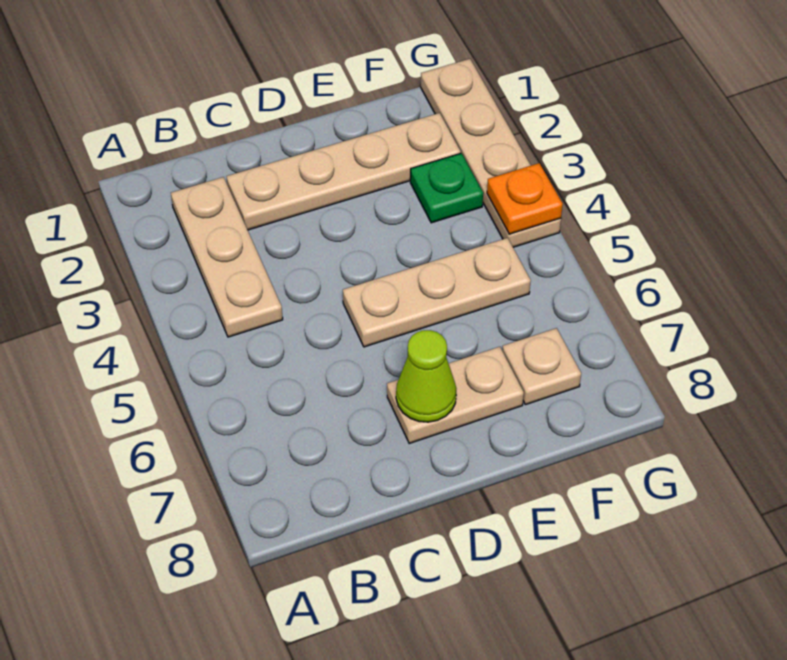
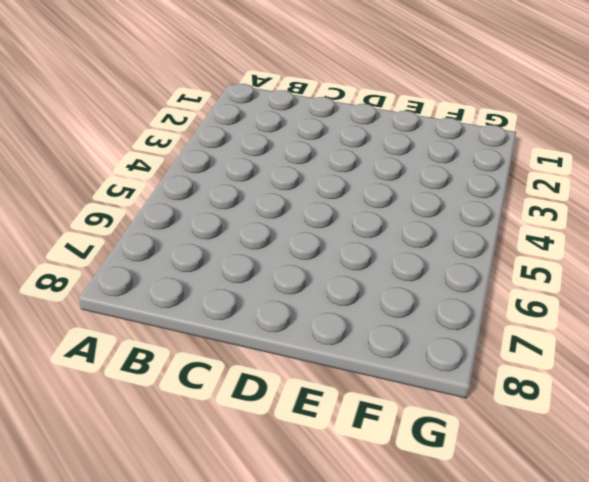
none -> tan plate B2:B4 level 1
none -> tan plate C2:F2 level 1

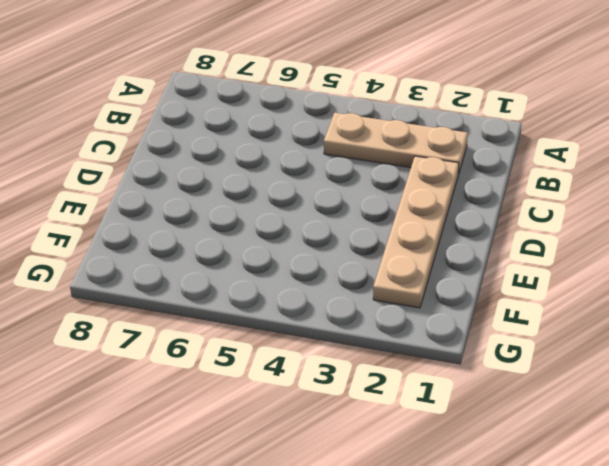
none -> tan plate D5:F5 level 1
none -> tan plate D7:E7 level 1

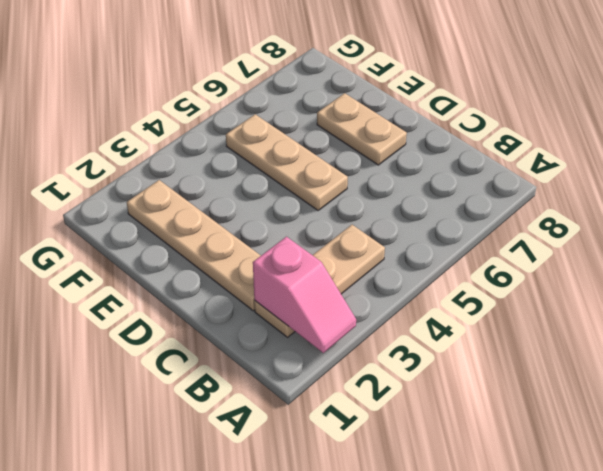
pink slope A2:B2 level 2 top B -> none
none -> green plate F3 level 1
none -> tan plate F7 level 1

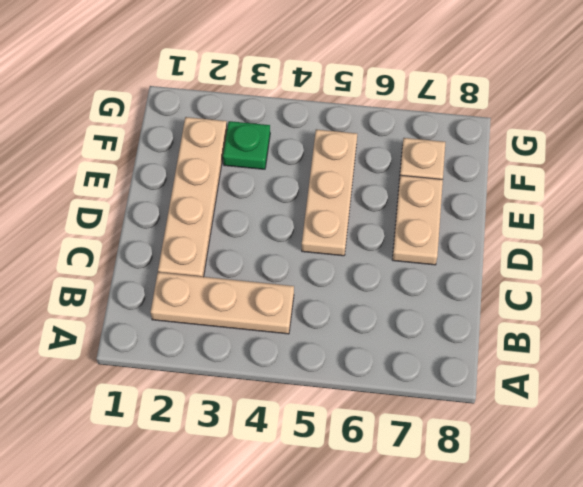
none -> tan plate G1:G4 level 1
none -> lime cone D7 level 2

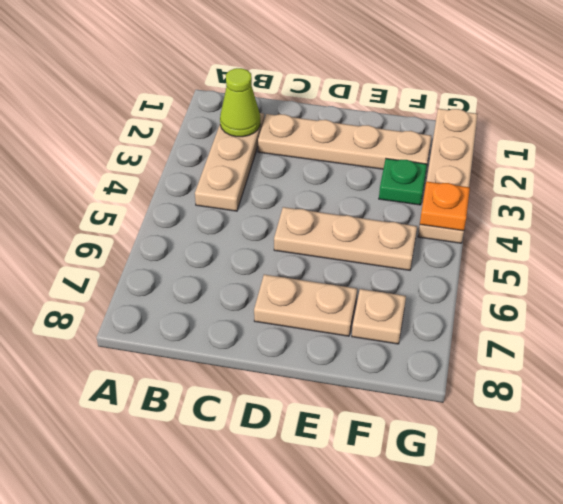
lime cone B2 level 2 -> lime cone D7 level 2

